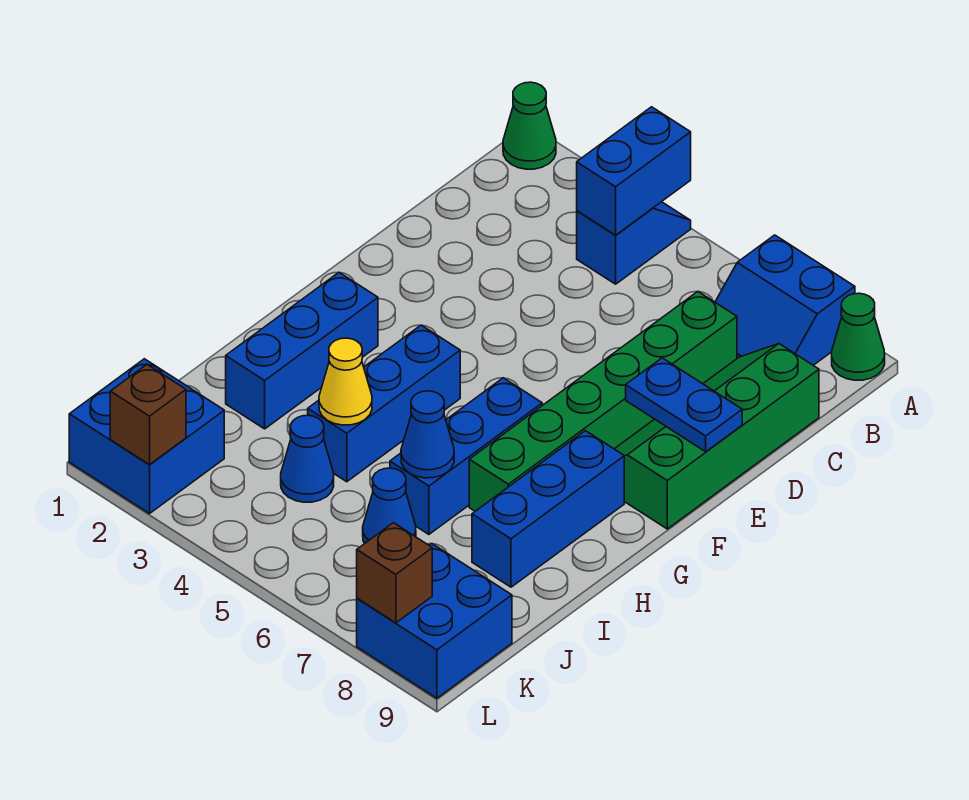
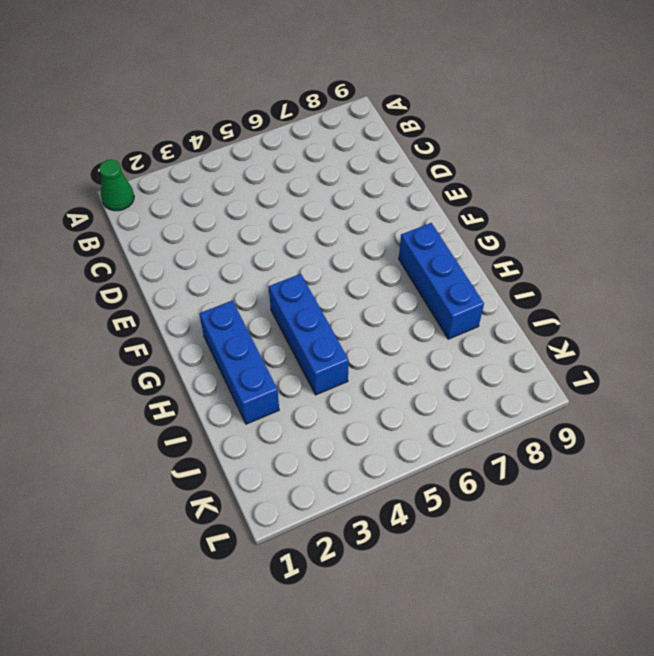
none -> blue slope A4:B4 level 1 top B
none -> blue slope A7:B8 level 1 top A
none -> green cone A9 level 1

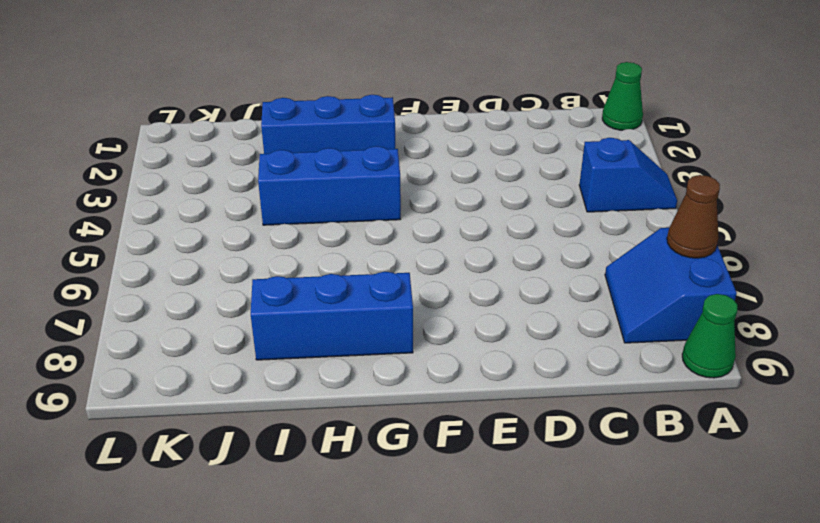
brown cone A7 level 2 -> none
none -> green brick C7:H7 level 1
none -> green slope C8:F9 level 1 top 9
none -> blue brick G6:I6 level 1

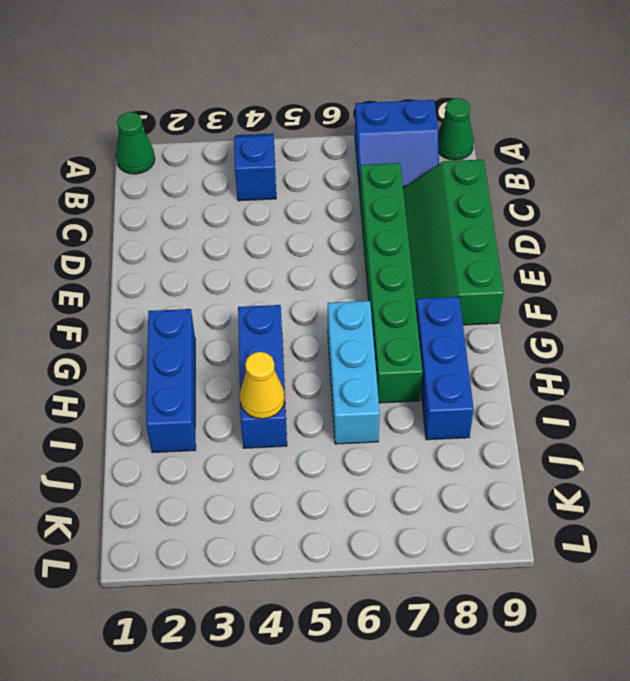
cyan brick G6:I6 level 1 -> blue brick G6:I6 level 1
none -> blue cone J4 level 1
none -> blue cone J6 level 1
none -> blue brick K1:L2 level 1

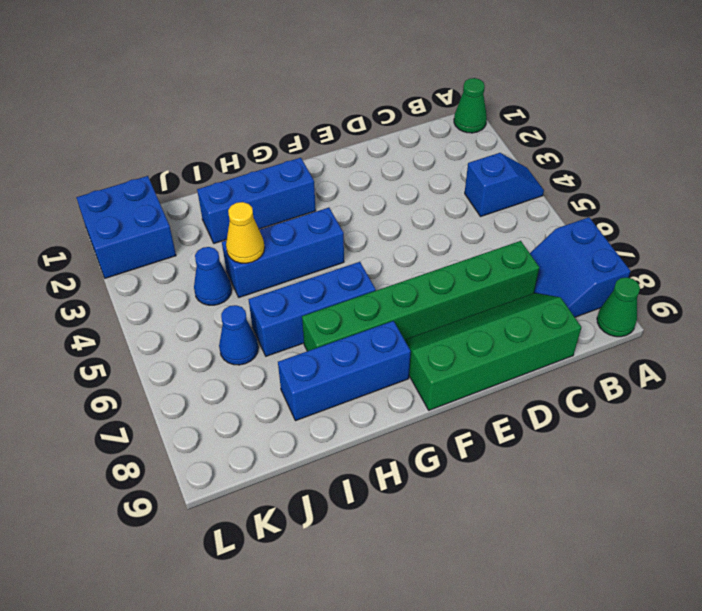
none -> blue brick K8:L9 level 1
none -> blue brick A4:B4 level 2
none -> blue plate E8:E9 level 2

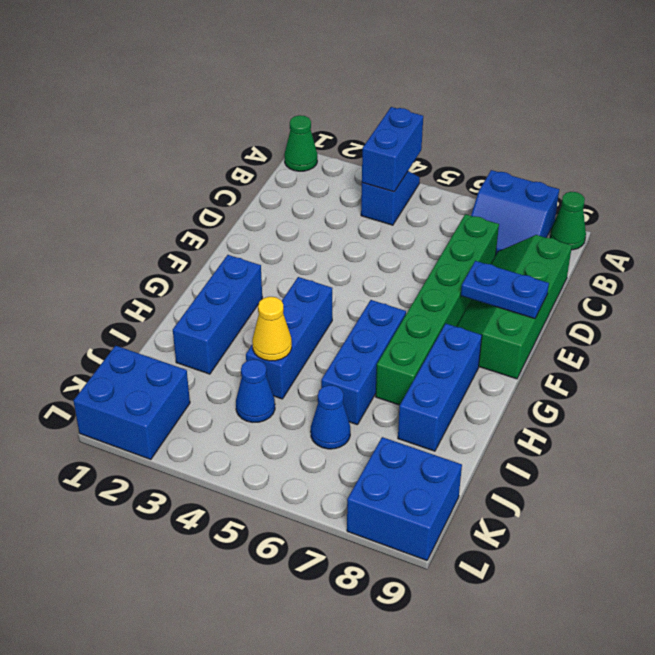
none -> blue cone I6 level 2
none -> brown brick L2 level 2
none -> brown brick L8 level 2

